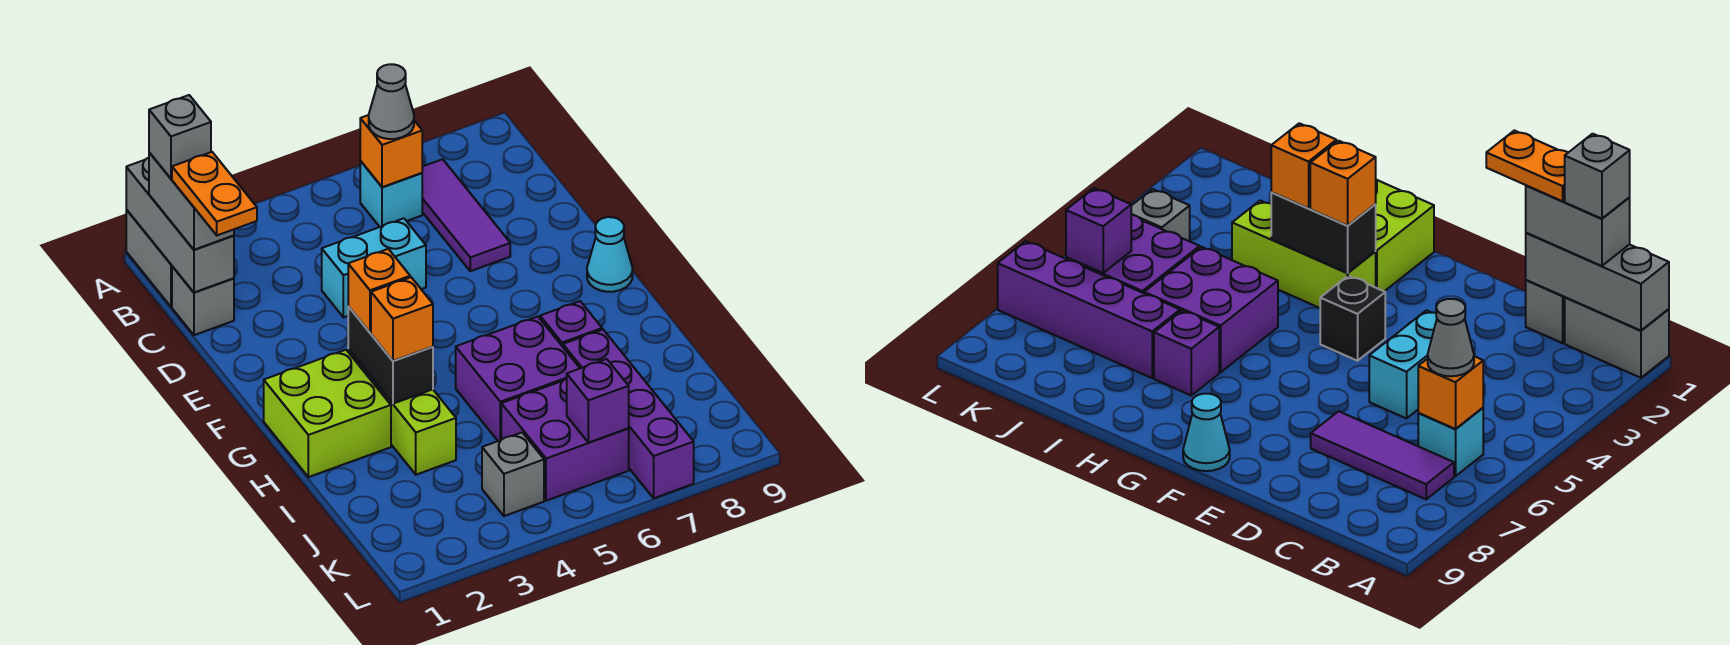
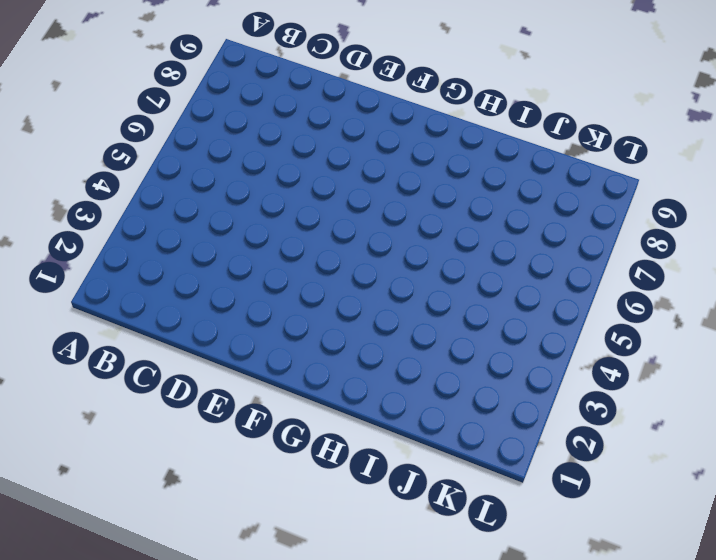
none -> grey brick A1:B1 level 1
none -> cyan brick B6 level 1
none -> purple tile B7:D7 level 1

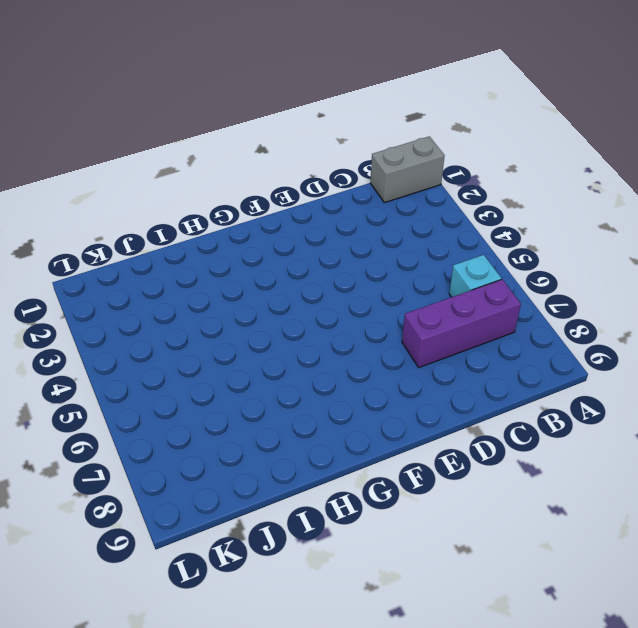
purple brick B7:D7 level 1 -> purple tile B7:D7 level 1
none -> grey brick C1 level 1
none -> cyan brick D4:D5 level 1
none -> black brick F4 level 1

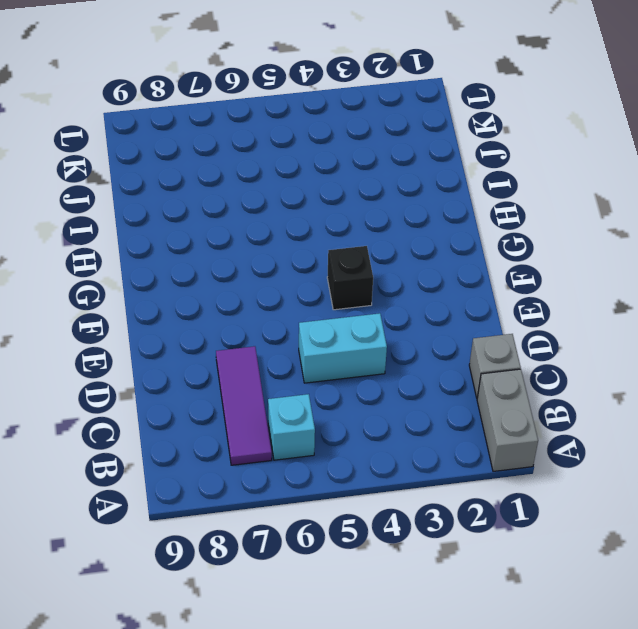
none -> cyan cone F9 level 1
none -> lime brick G1:H2 level 1
none -> lime brick G3:I3 level 1

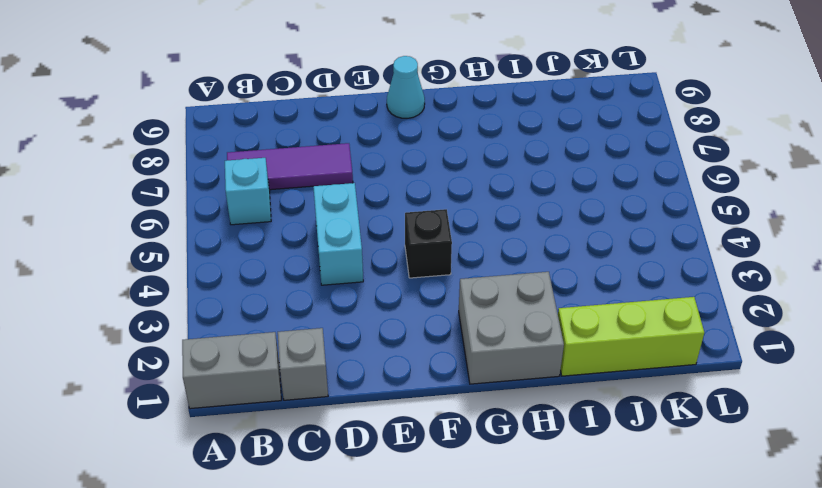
grey brick G1:H2 level 1 -> lime brick G1:H2 level 1
lime brick I1:K1 level 1 -> lime brick G3:I3 level 1
none -> purple brick H5:I6 level 1
none -> purple brick H7 level 1
none -> purple brick I7:L7 level 1

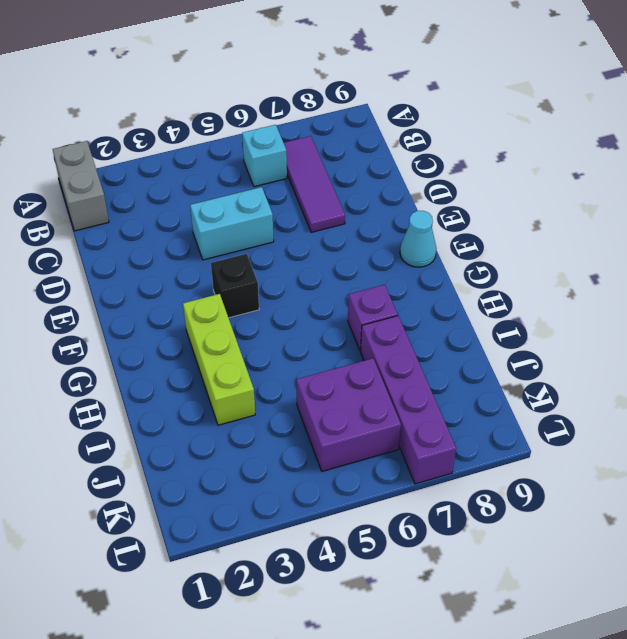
none -> grey brick C1 level 1
none -> lime brick G1:H2 level 1
none -> purple brick H5:I6 level 1

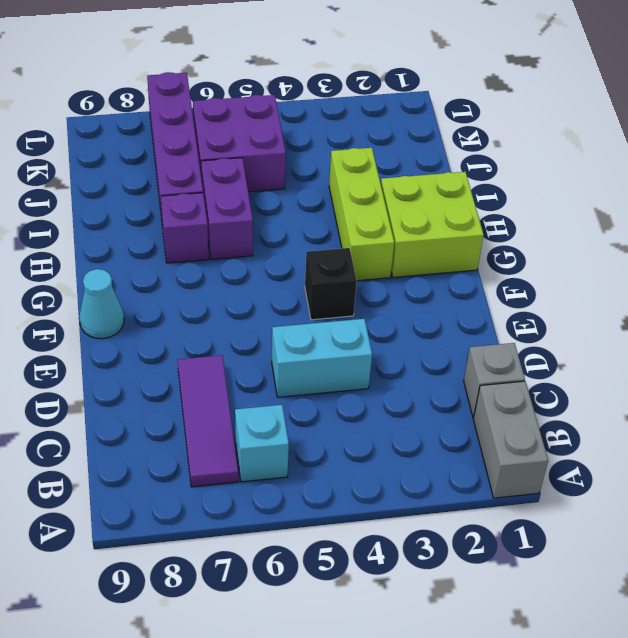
purple brick H6:I6 level 1 -> purple brick H5:I6 level 1
none -> grey brick K4 level 1
none -> grey brick A1:C1 level 2
none -> orange brick B6 level 2

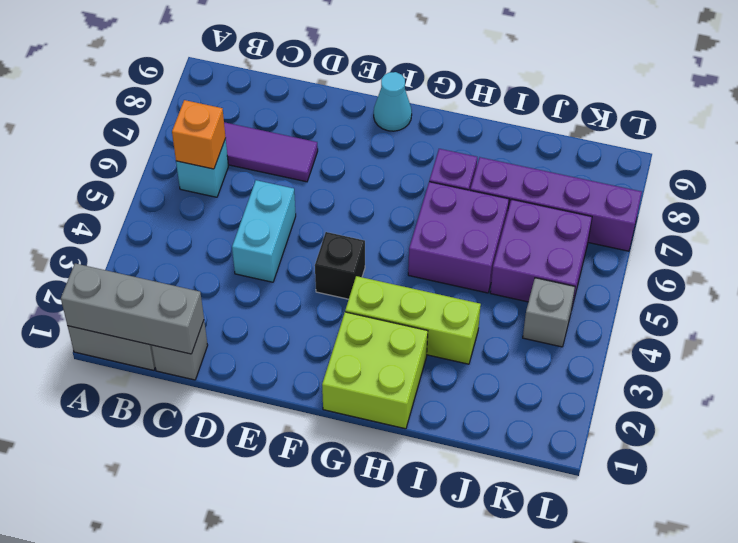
none -> black brick G3:H3 level 2
none -> purple brick K6 level 2
none -> grey brick B1:C1 level 3

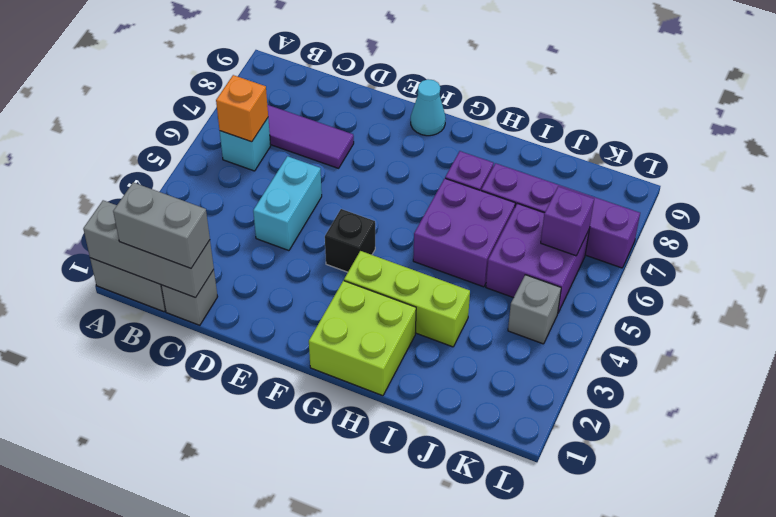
none -> black brick G3:H3 level 2
none -> grey cone B6 level 3
none -> orange brick G3 level 3

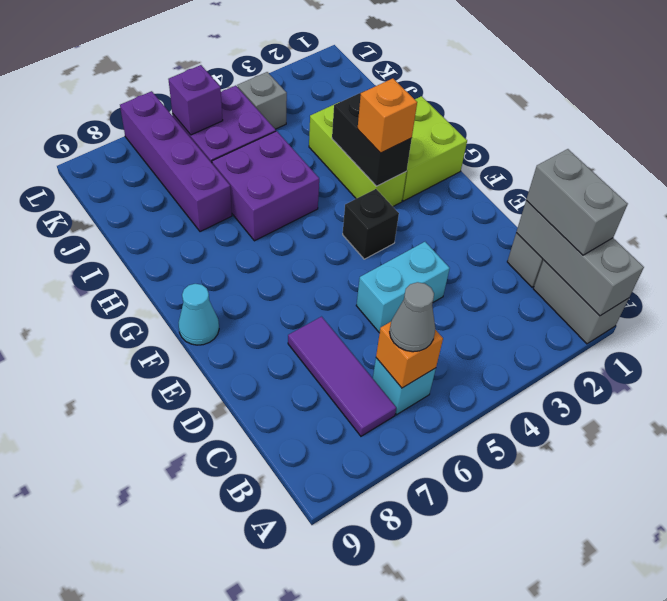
none -> purple brick H7 level 1
none -> orange brick H3 level 3
none -> grey brick B1 level 4

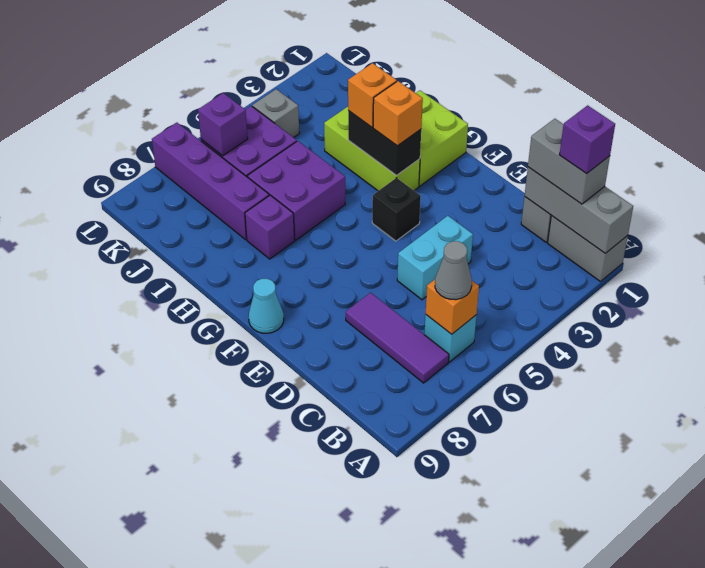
purple brick B1 level 4 -> grey brick B1 level 4
none -> orange plate C1:D1 level 4

